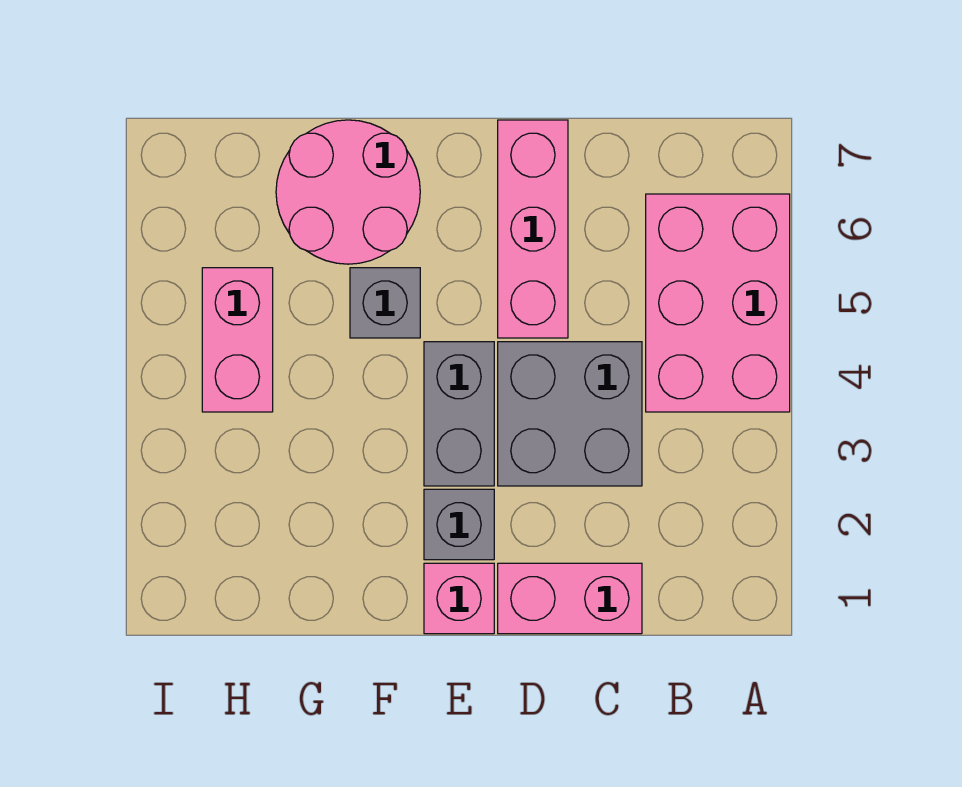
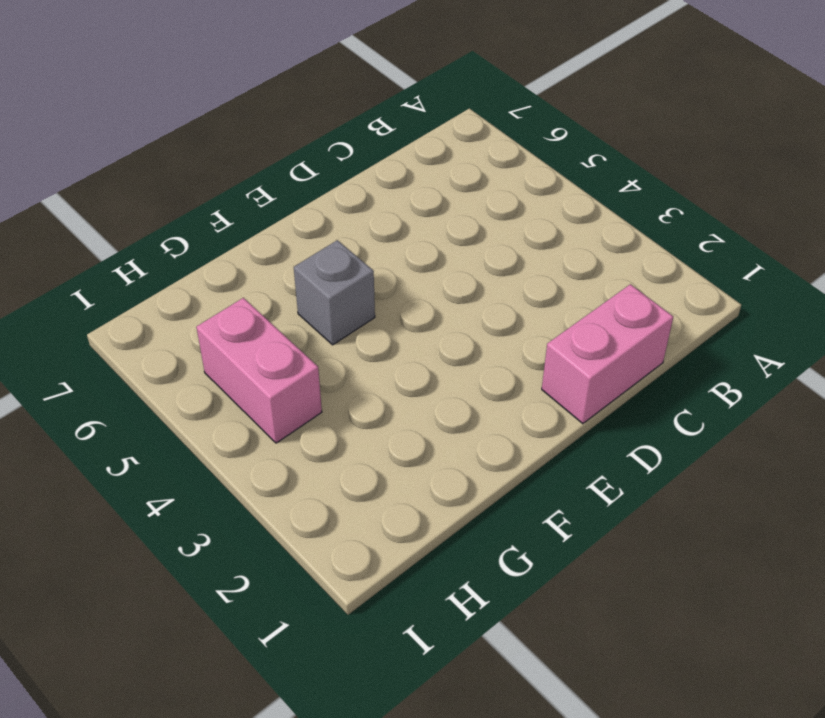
none -> pink brick A4:B6 level 1
none -> grey brick C3:D4 level 1

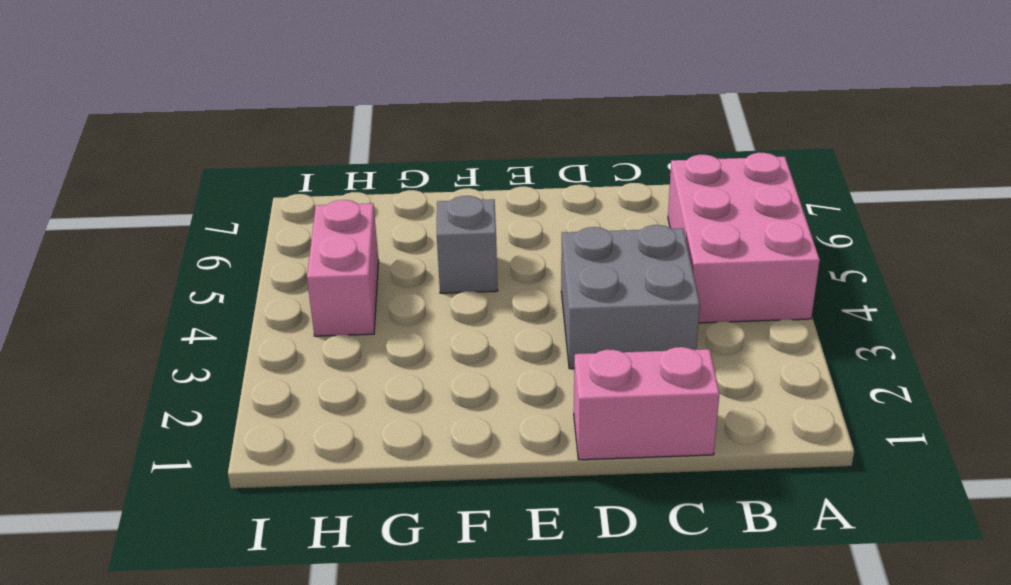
none -> pink brick D5:D7 level 1
none -> pink brick E1 level 1

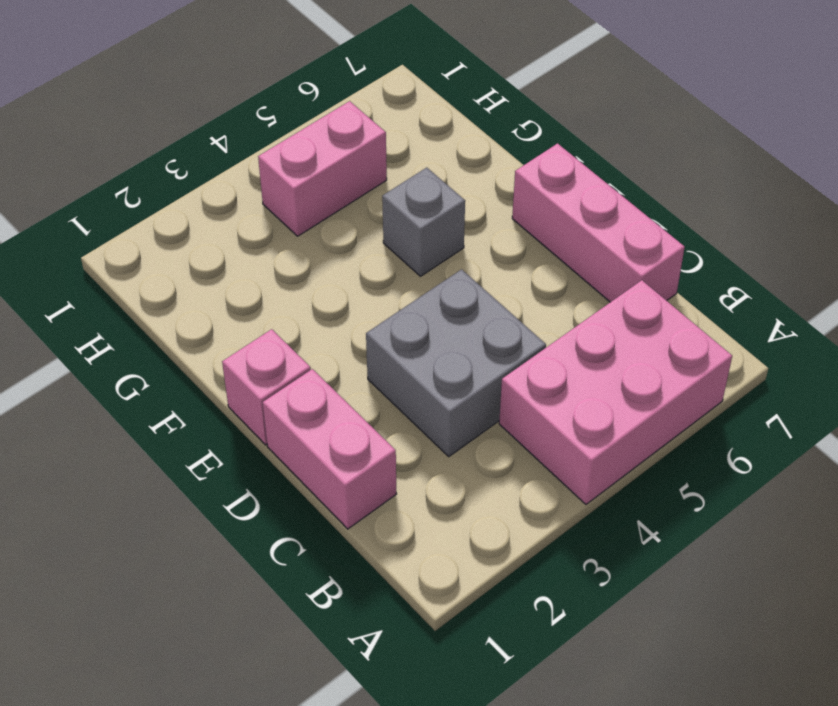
pink brick C7:E7 level 1 -> pink brick D5:D7 level 1
none -> grey brick E2 level 1
none -> grey brick E3:E4 level 1

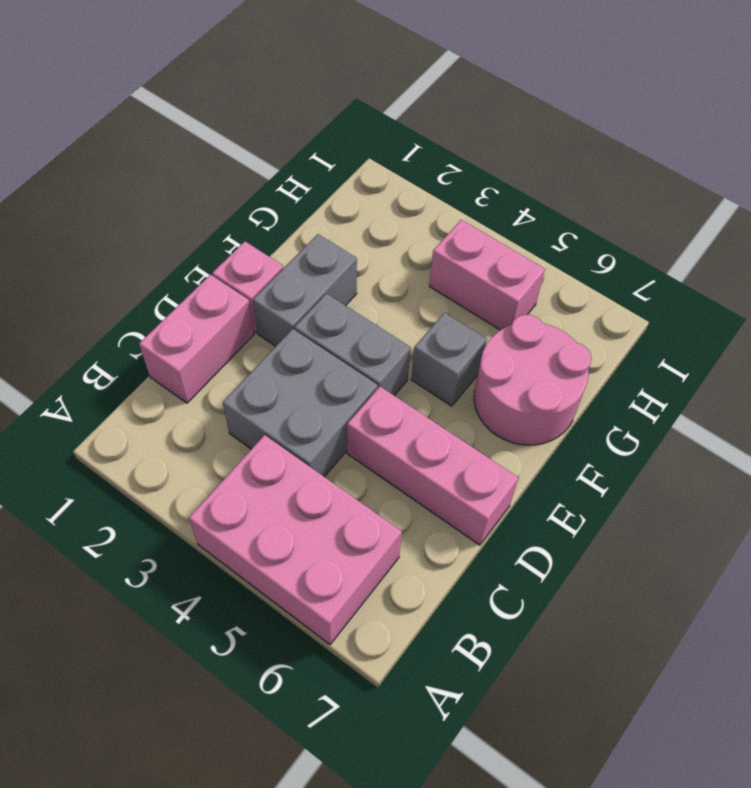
grey brick E2:F2 level 1 -> grey brick E2 level 1

